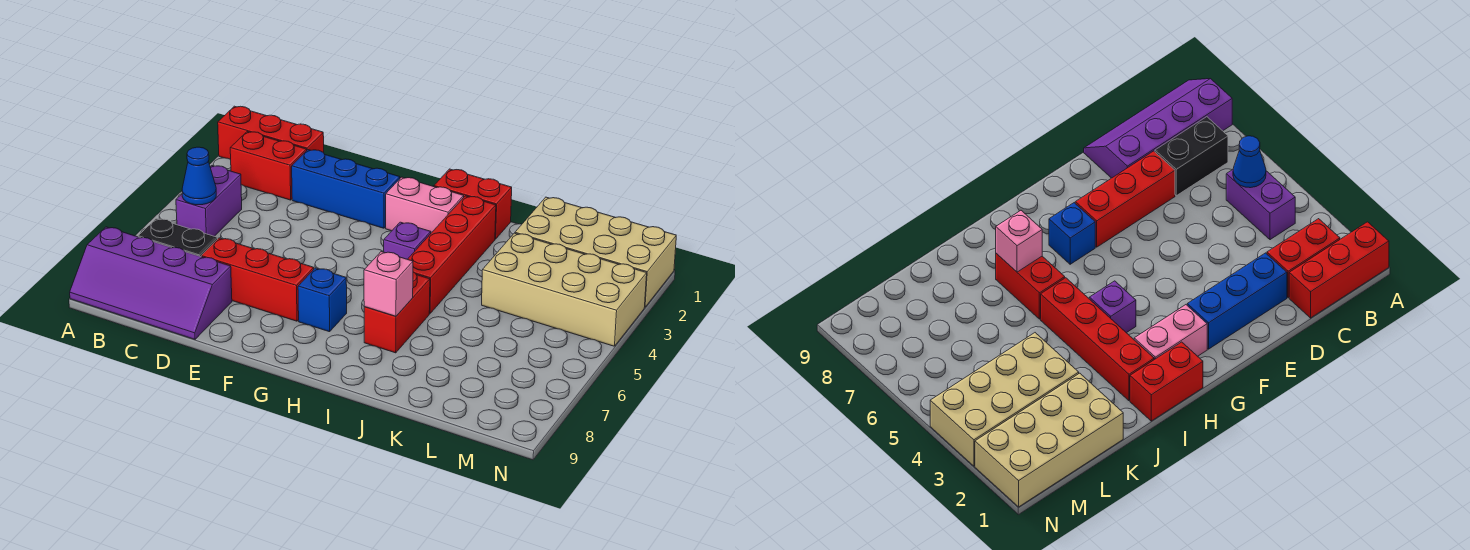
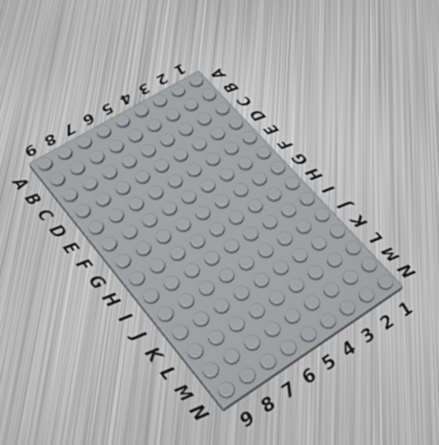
none -> red brick A1:C1 level 1
none -> purple slope A8:D9 level 1 top 8
none -> red brick B2:C2 level 1

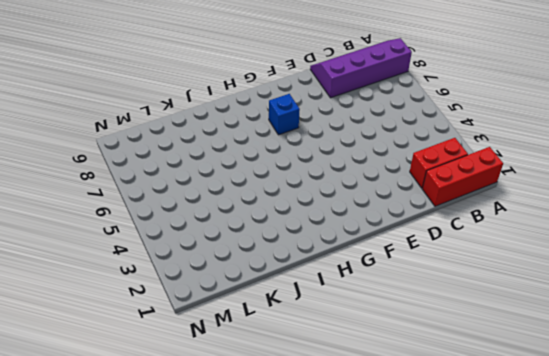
none -> purple brick B4:B5 level 1
none -> black brick B7:C7 level 1
none -> blue brick D2:F2 level 1

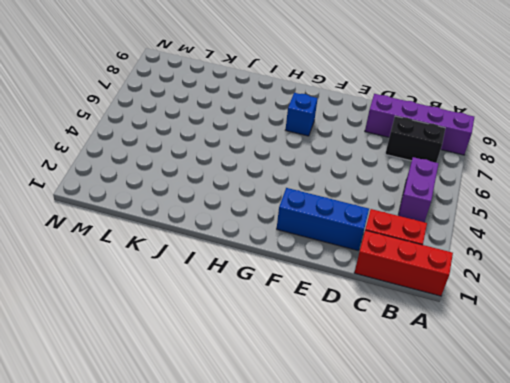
none -> red brick D7:F7 level 1
none -> pink brick G2:H2 level 1
none -> red brick H1:I1 level 1

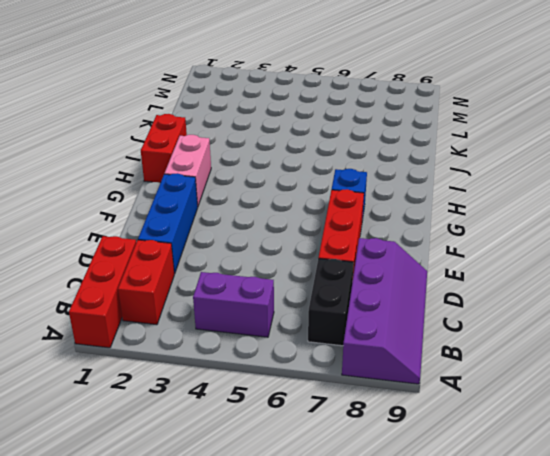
none -> purple brick H4 level 1
none -> red brick I2:I5 level 1
none -> red brick I6:I7 level 1

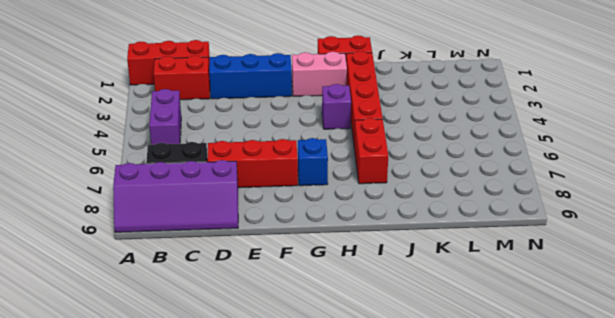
none -> tan brick K1:N2 level 1
none -> tan brick K3:N4 level 1
none -> blue cone B5 level 2

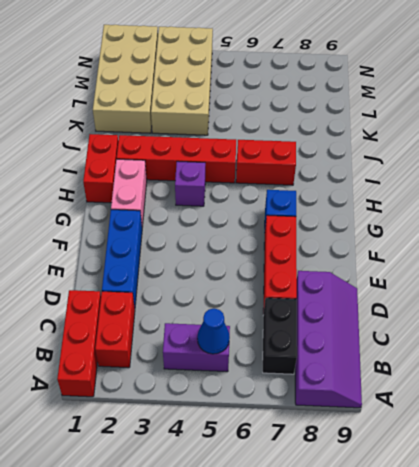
none -> pink brick I7 level 2

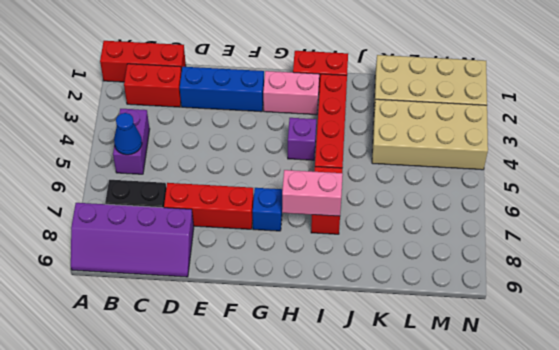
pink brick H7:I7 level 2 -> pink brick I7 level 2

